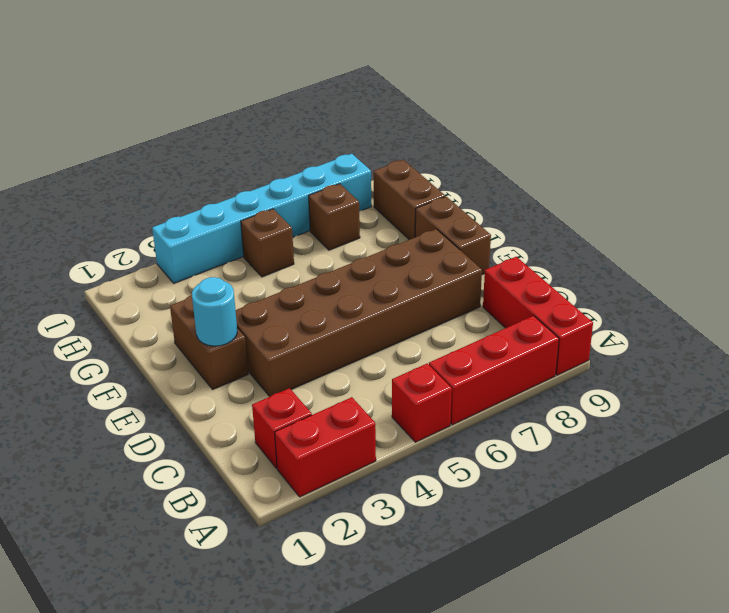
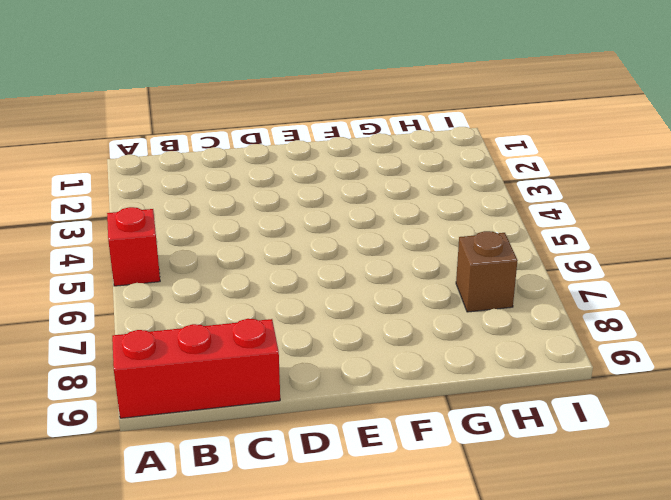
none -> red brick A2:A3 level 1
none -> red brick A6:A8 level 1
none -> red brick B2 level 1

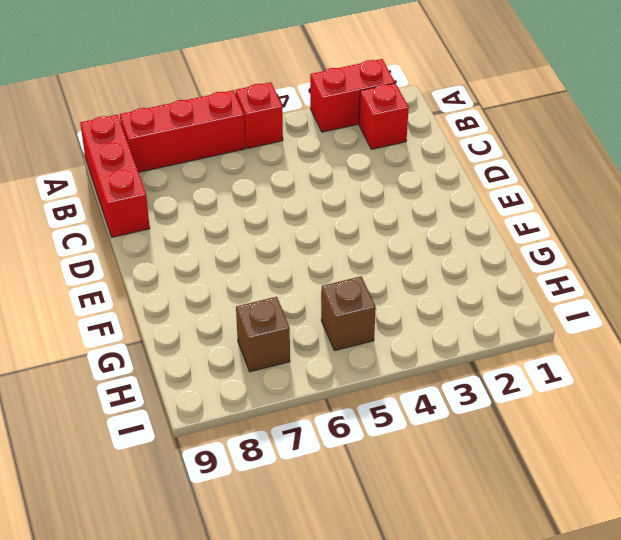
none -> brown brick D3:E8 level 1
none -> brown brick E2:F2 level 1
none -> brown brick E9:F9 level 1

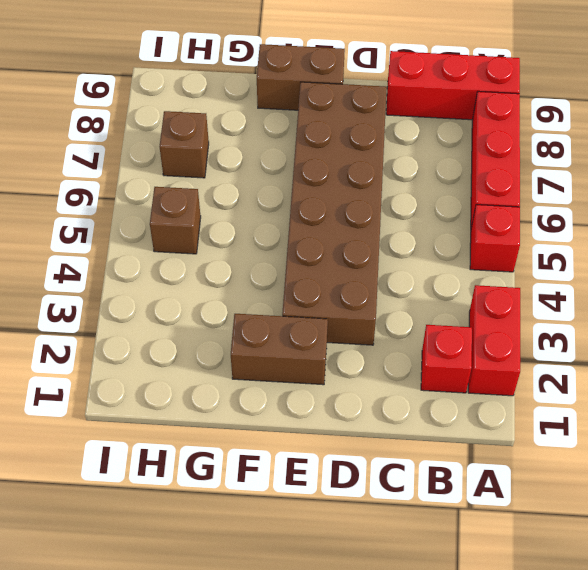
none -> brown brick G9:H9 level 1
none -> cyan brick I3:I8 level 1
none -> cyan round brick E2 level 2

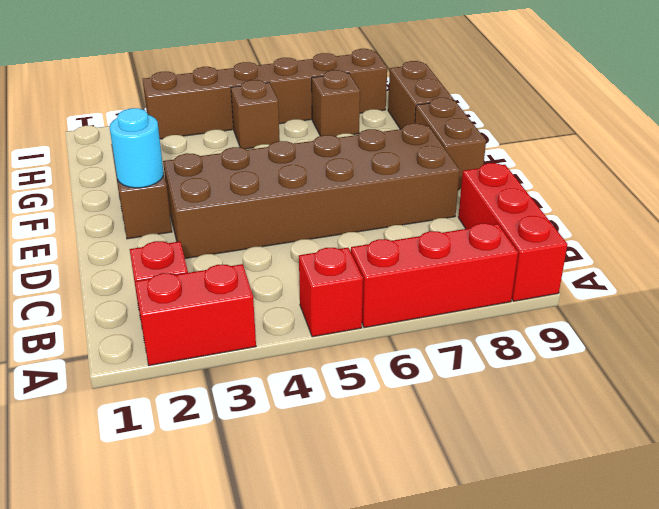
brown brick I3:I8 level 1 -> cyan brick I3:I8 level 1

